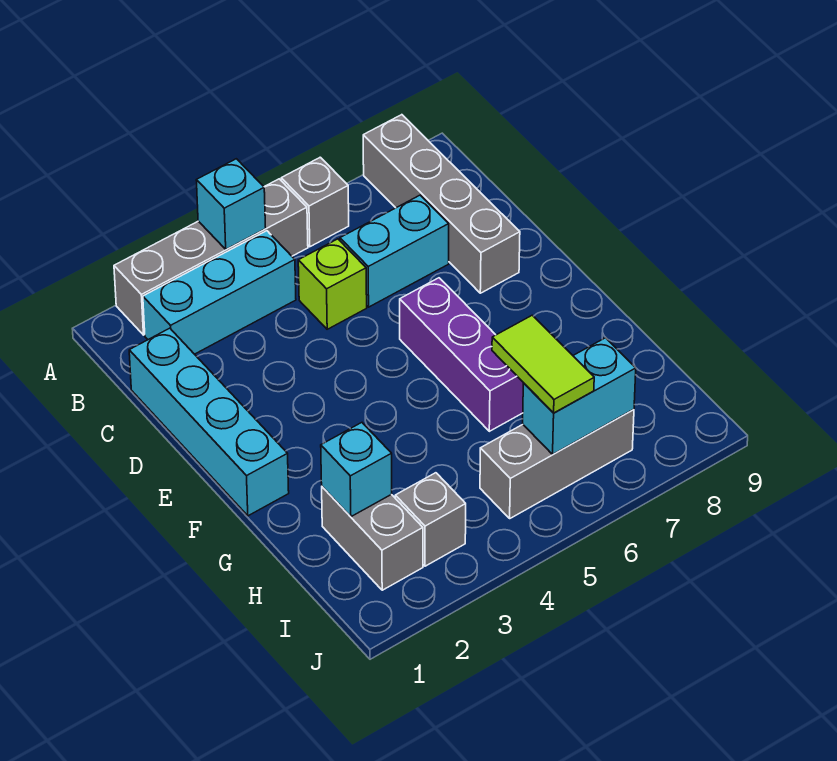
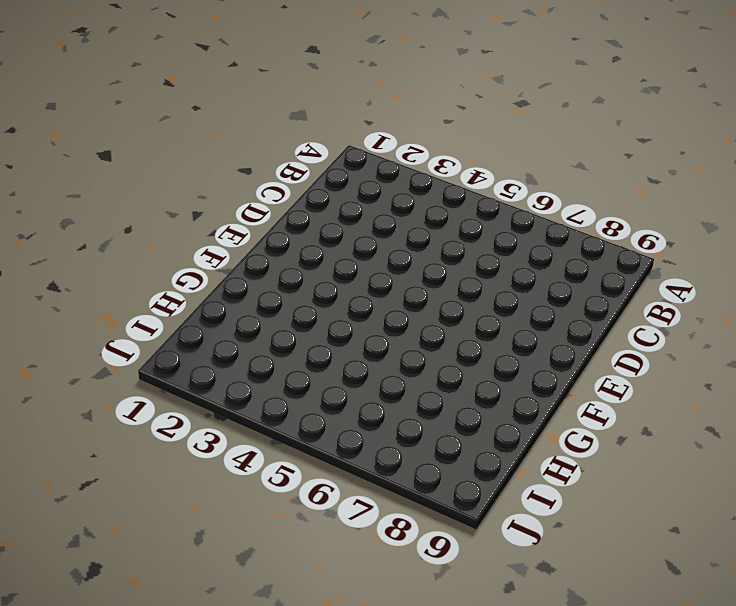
none -> grey brick A2:A5 level 1
none -> grey brick A6 level 1
none -> grey brick A8:D8 level 1

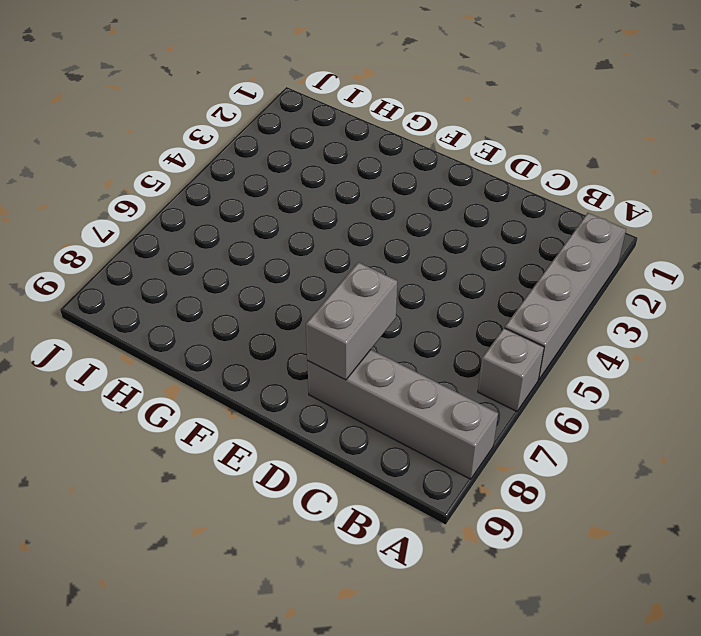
grey brick D7:D8 level 2 -> grey brick H2:I2 level 1
none -> cyan brick B2:B4 level 1
none -> cyan brick C1:F1 level 1
none -> lime brick C5 level 1

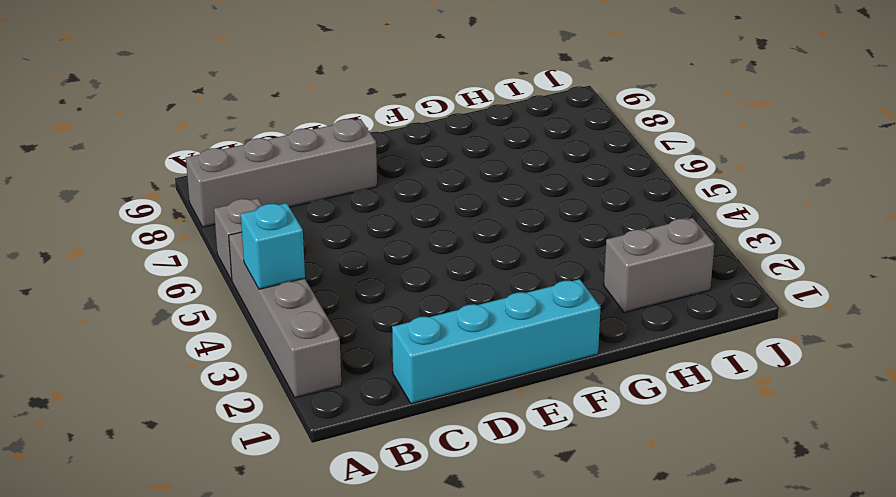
none -> cyan brick B2:B4 level 1
none -> lime brick C5 level 1
none -> cyan brick C6:C7 level 1

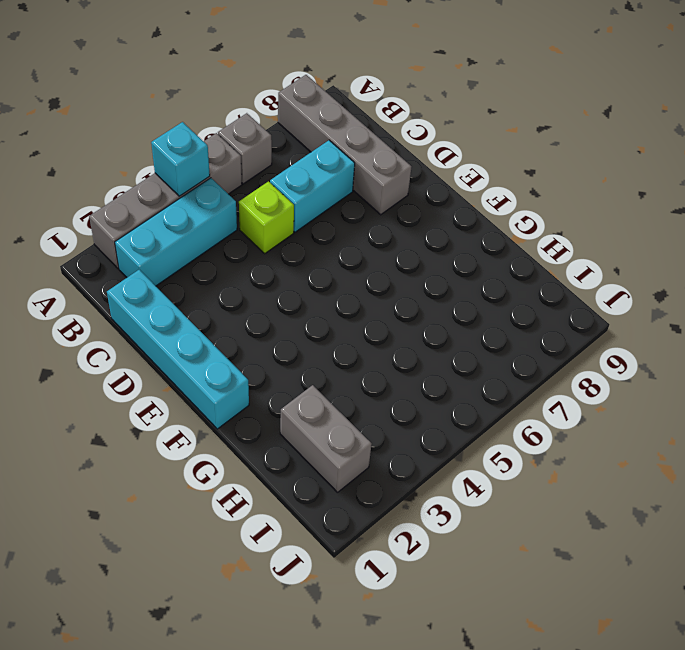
none -> purple brick E6:G6 level 1
none -> grey brick I3 level 1
none -> grey brick I5:I7 level 1

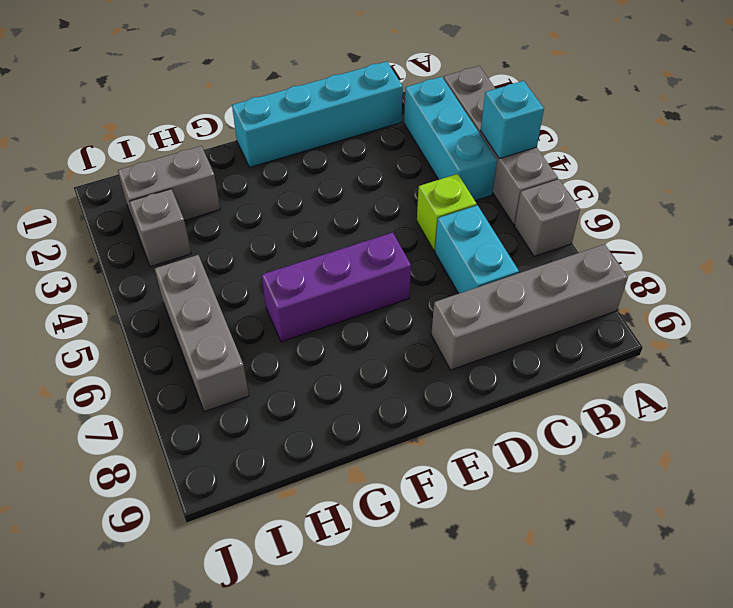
none -> cyan brick H2 level 2
none -> cyan brick I6:I7 level 2
none -> lime tile H6:I6 level 3

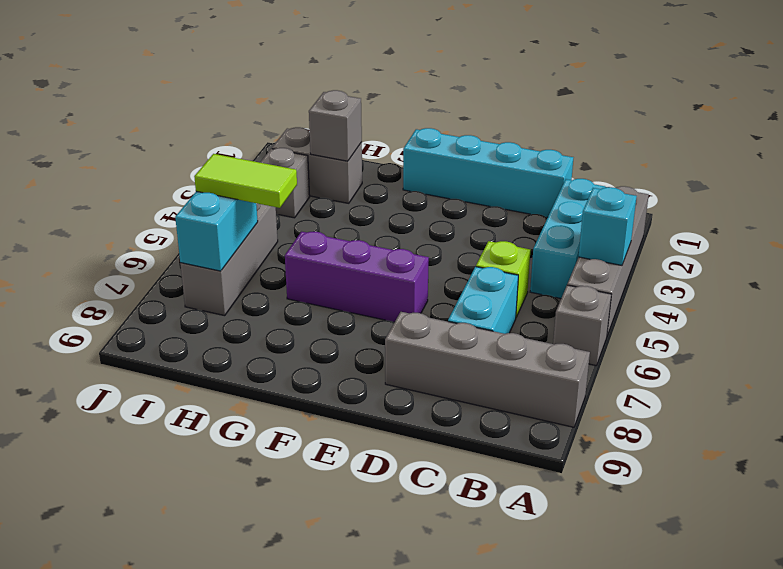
grey brick H2 level 2 -> cyan brick H2 level 2

